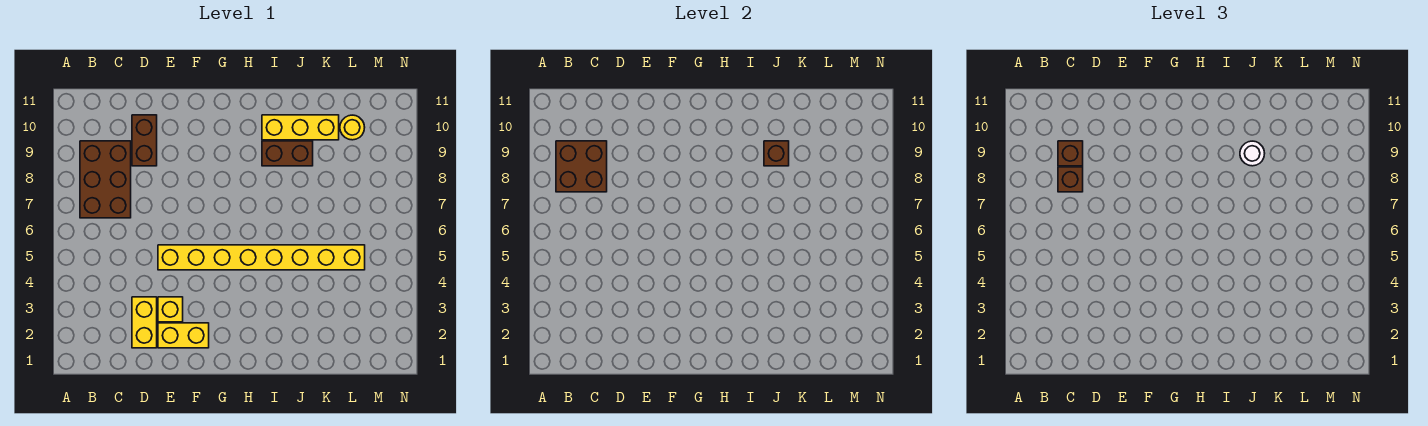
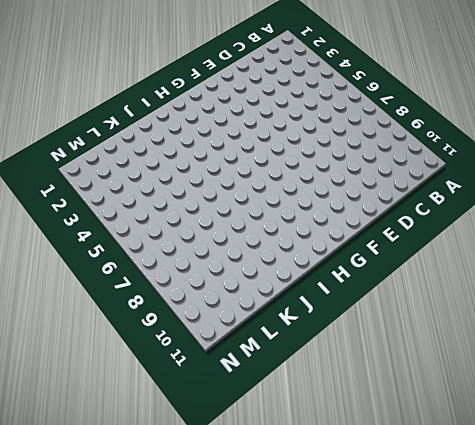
none -> brown brick B7:C9 level 1
none -> yellow brick D2:D3 level 1
none -> brown brick D9:D10 level 1

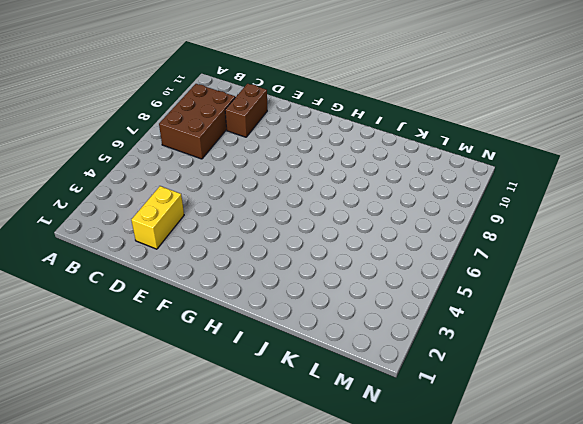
none -> yellow brick E2:F2 level 1
none -> yellow brick E3 level 1
none -> yellow brick E5:L5 level 1

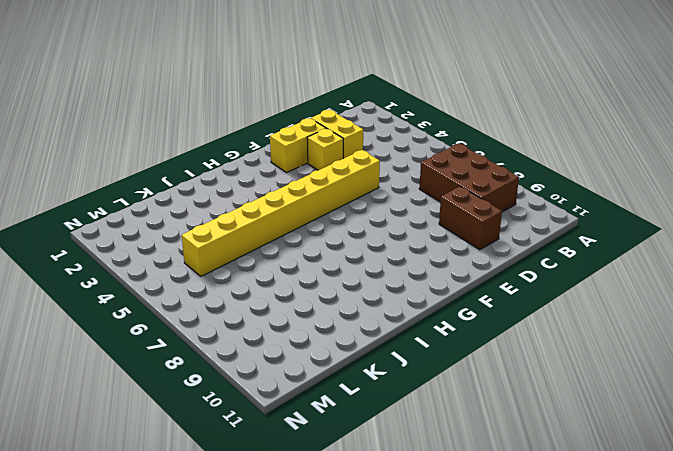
none -> brown brick I9:J9 level 1
none -> yellow brick I10:K10 level 1
none -> yellow round brick L10 level 1

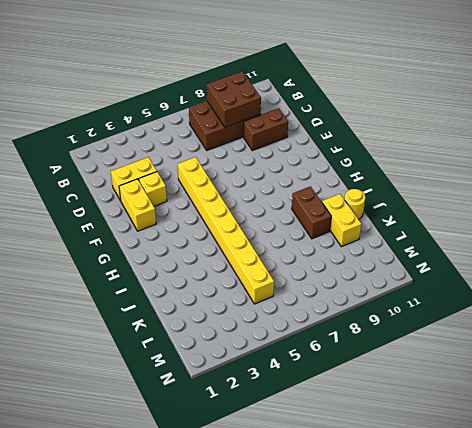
yellow brick J10:K10 level 1 -> yellow brick I10:K10 level 1
yellow round brick J11 level 1 -> yellow round brick L10 level 1
none -> brown brick J9 level 2
none -> brown brick C8 level 3
none -> brown brick C9 level 3

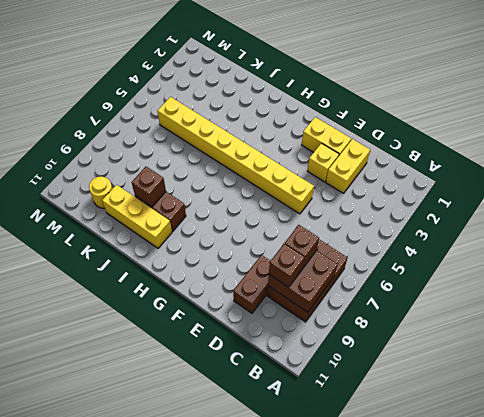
none -> white round brick J9 level 3

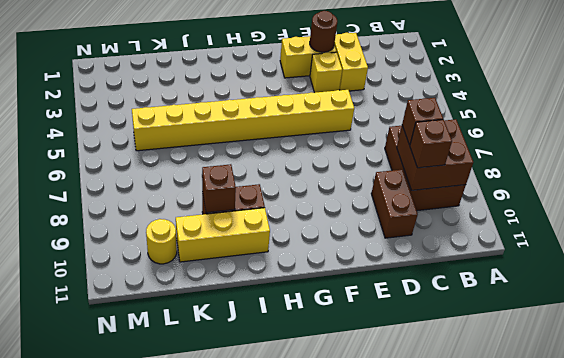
brown round brick E2 level 2 -> none
none -> white round brick J9 level 3

